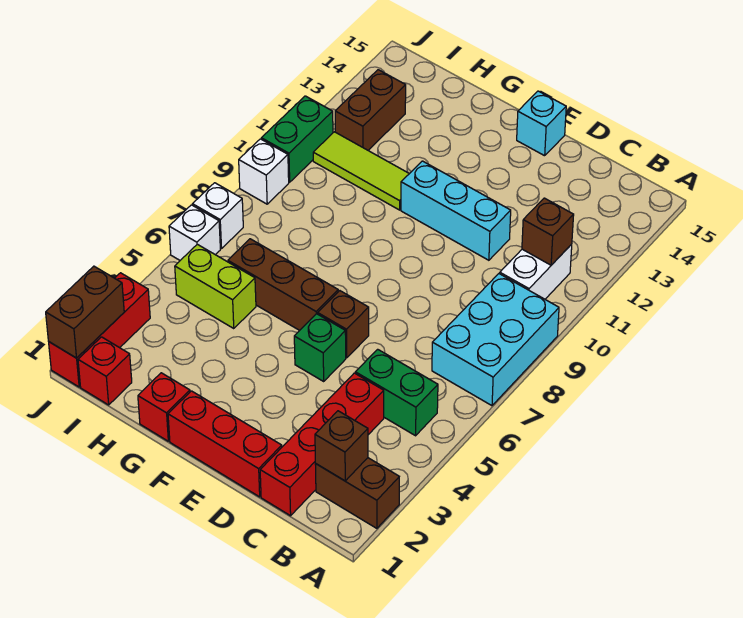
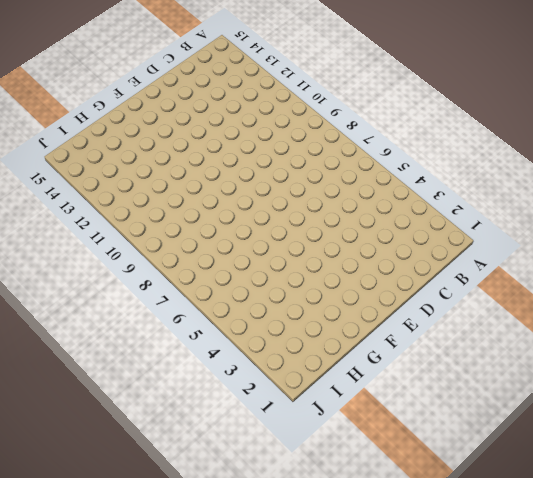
none -> brown brick A2:B2 level 1
none -> cyan brick A7:B9 level 1
none -> green brick B5:C5 level 1

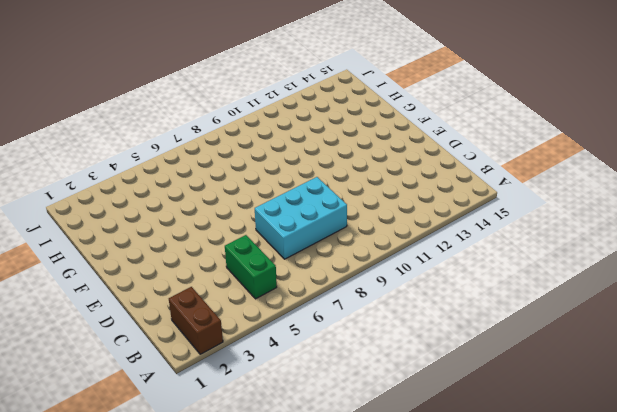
cyan brick C7:D9 level 1 -> cyan brick A7:B9 level 1
none -> white brick B10:B11 level 1
none -> red brick C1:C4 level 1
none -> red brick D1:F1 level 1

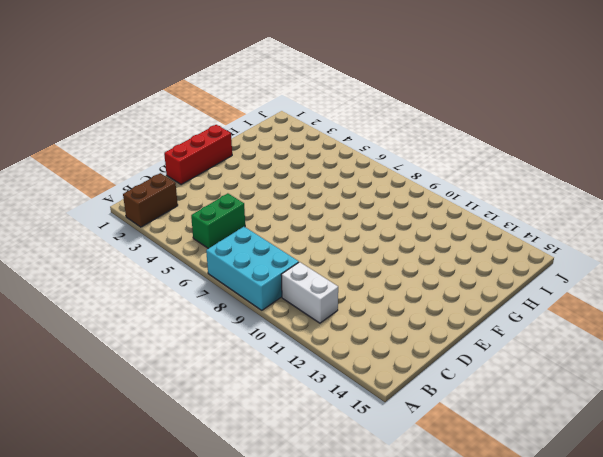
none -> red brick C1:C4 level 1
none -> cyan brick D11:F11 level 1
none -> green brick E5 level 1

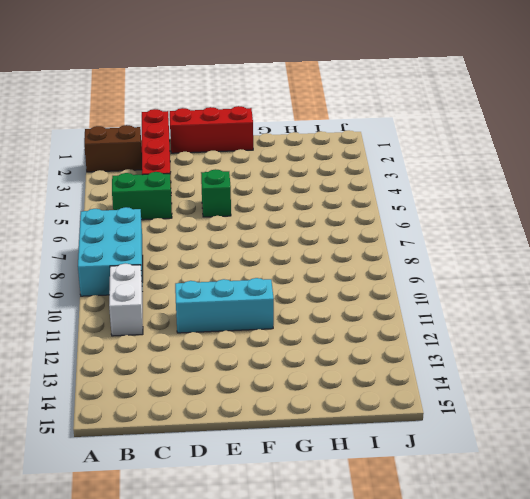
none -> brown brick E6 level 1
none -> cyan brick E15 level 1
none -> brown brick F6:H6 level 1

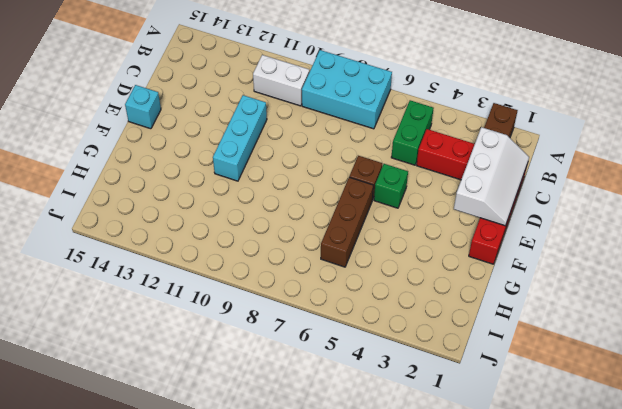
white slope C1:E2 level 2 top 2 -> none
none -> red brick G1 level 1
none -> lime tile G11:I11 level 1
none -> lime brick H5:I5 level 1

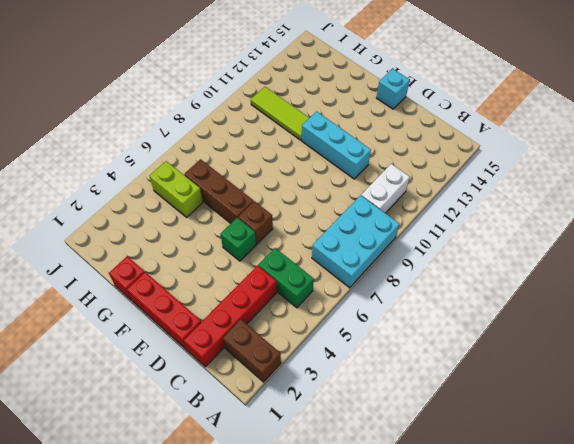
none -> red brick I1 level 1
none -> brown brick I12:I13 level 1
none -> red brick J1:J3 level 1

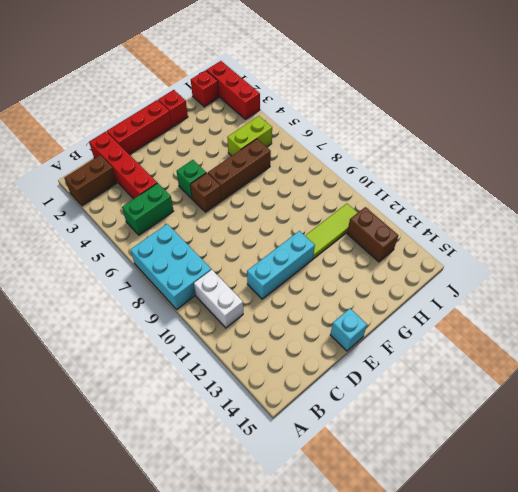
none -> white brick J6 level 1
none -> white brick J7 level 1
none -> white brick J9 level 1

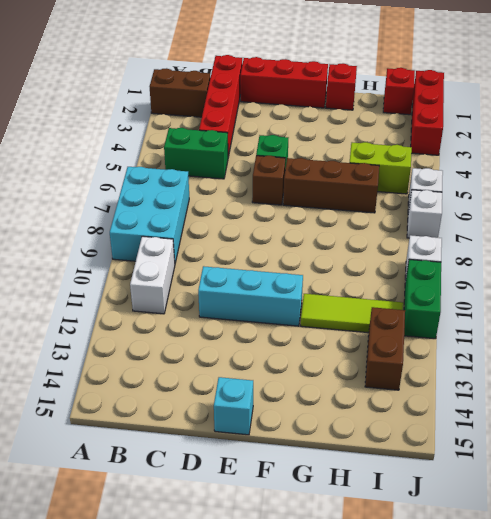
none -> brown brick B2 level 2
none -> brown brick B11 level 2
none -> brown brick J1:J2 level 2

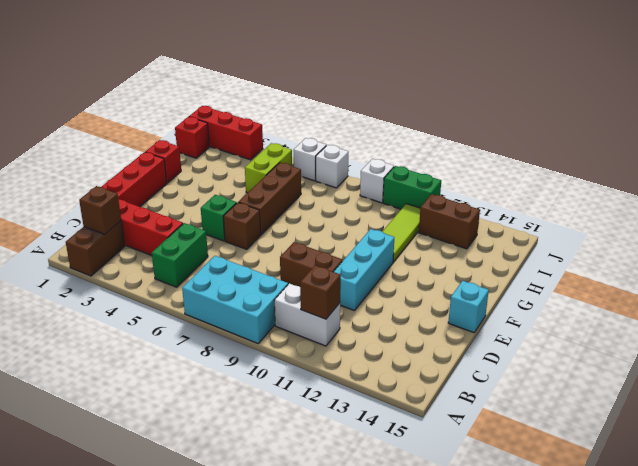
brown brick D9:D10 level 1 -> brown brick J1:J2 level 2

